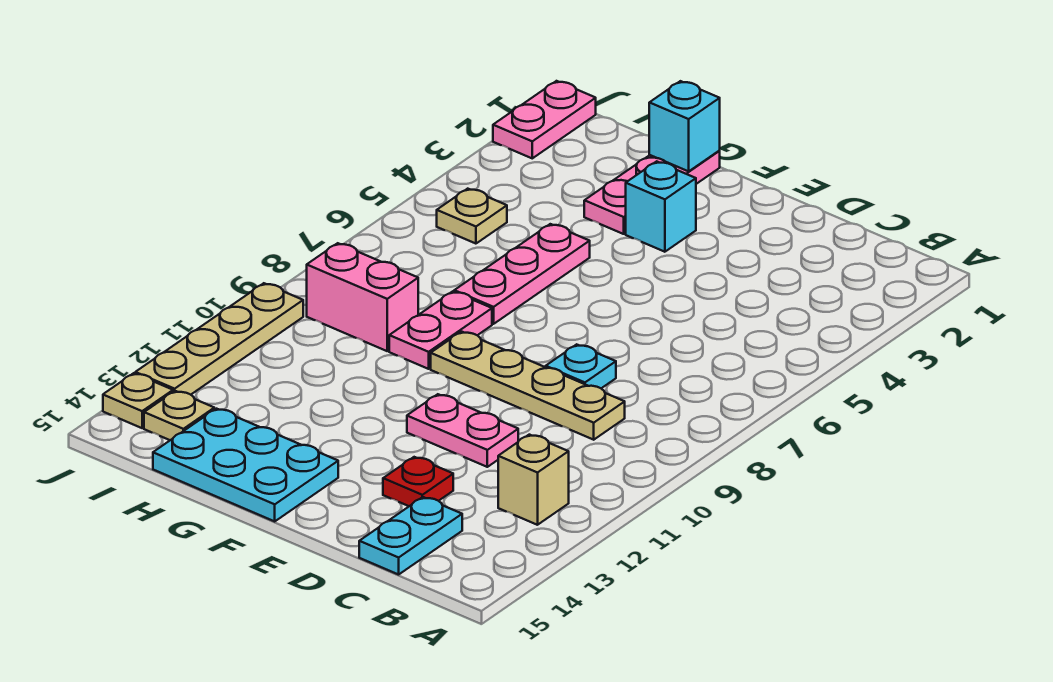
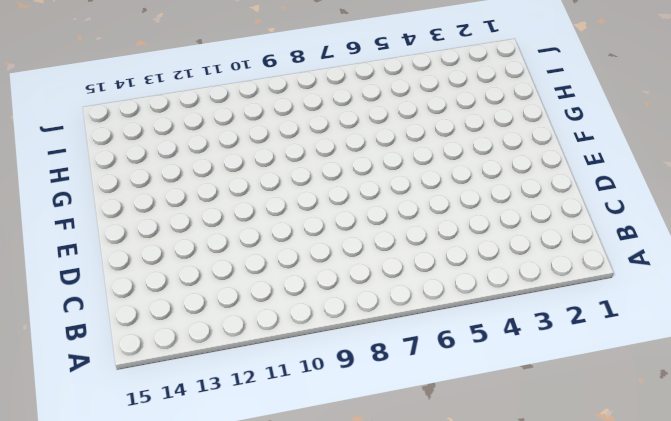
none -> tan brick B12 level 1
none -> tan plate C9:F9 level 1
none -> cyan plate C14:C15 level 1

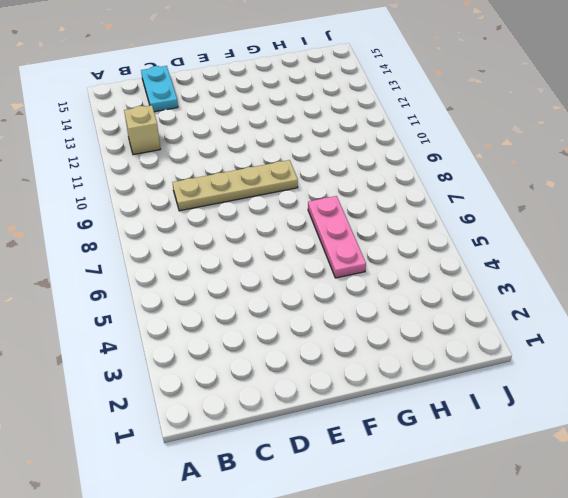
none -> cyan plate D8 level 1
none -> pink plate D11:E11 level 1
none -> red plate D13 level 1

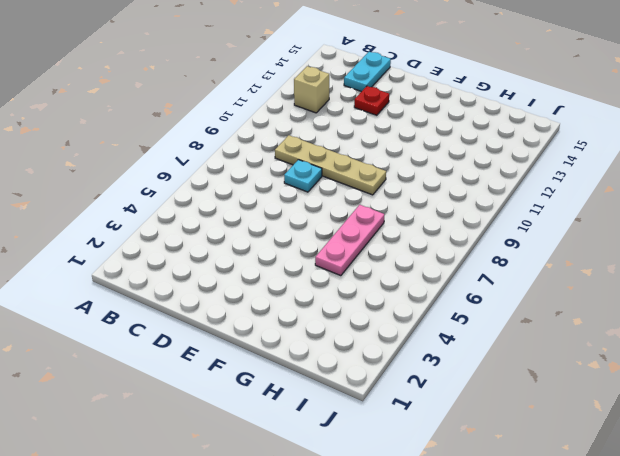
none -> pink plate D11:E11 level 1
none -> cyan brick F3 level 1
none -> cyan plate F14:H15 level 1

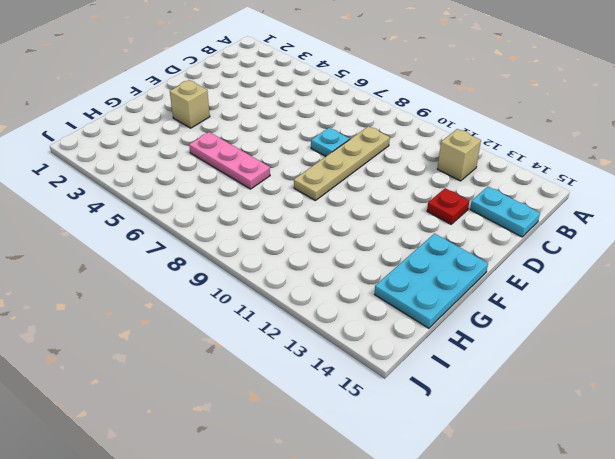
tan brick F3 level 1 -> cyan brick F3 level 1
none -> pink plate D11:E11 level 1
none -> pink plate G1:G3 level 1
none -> pink plate G8:G9 level 1

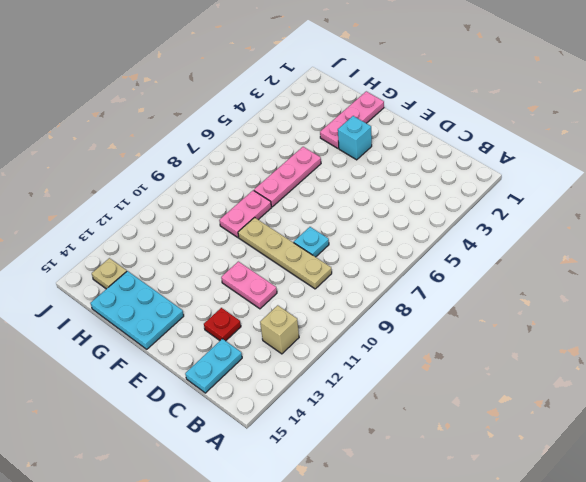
none -> pink brick H9:I9 level 1
none -> tan plate I5 level 1
none -> pink plate J1:J2 level 1

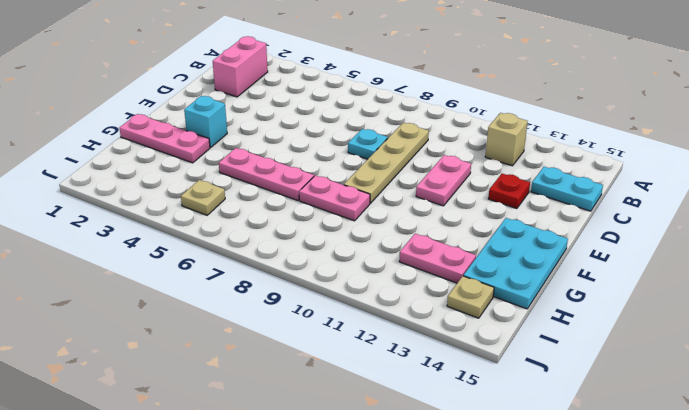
pink brick B2:C2 level 1 -> pink brick H9:I9 level 1
pink plate H12:H13 level 1 -> pink plate J1:J2 level 1
none -> tan plate J10:J13 level 1
none -> tan plate J14 level 1
none -> cyan brick G1 level 2

